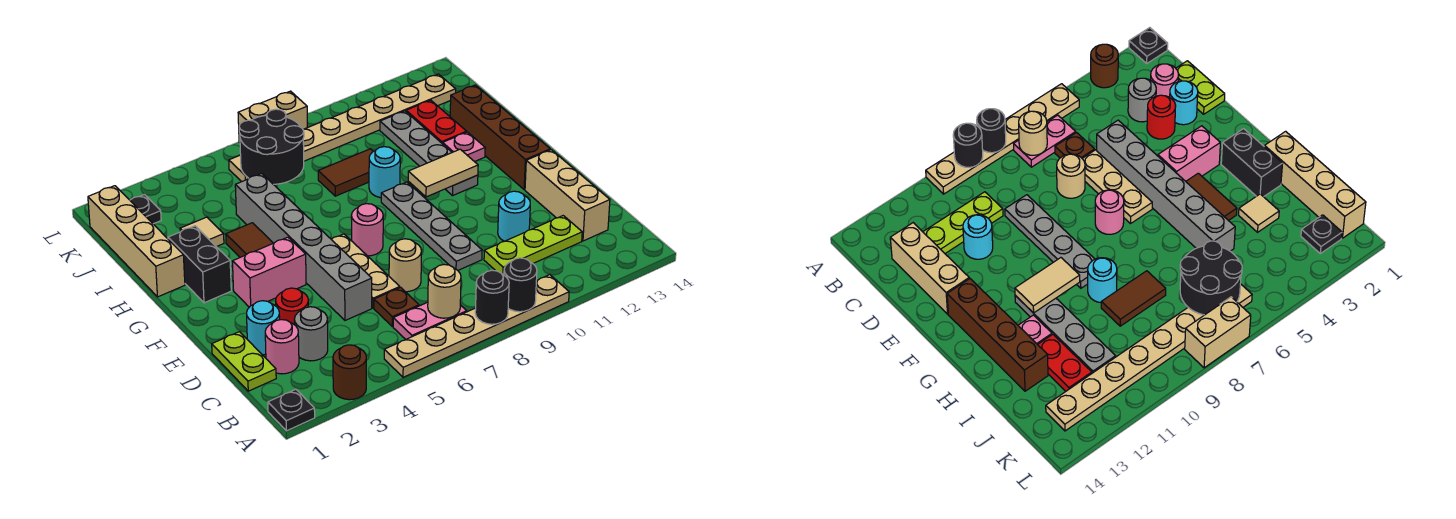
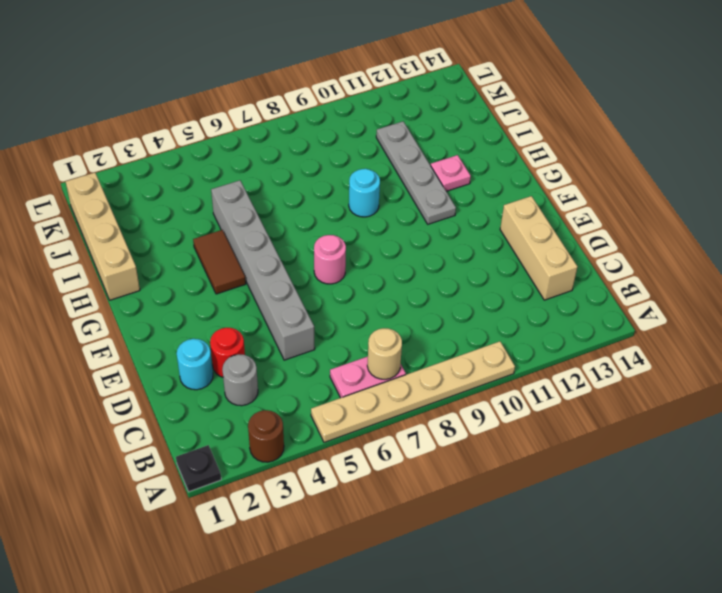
none -> lime plate C1:D1 level 1
none -> pink round brick C2 level 1
none -> brown plate C6 level 1
none -> lime plate C10:C12 level 1

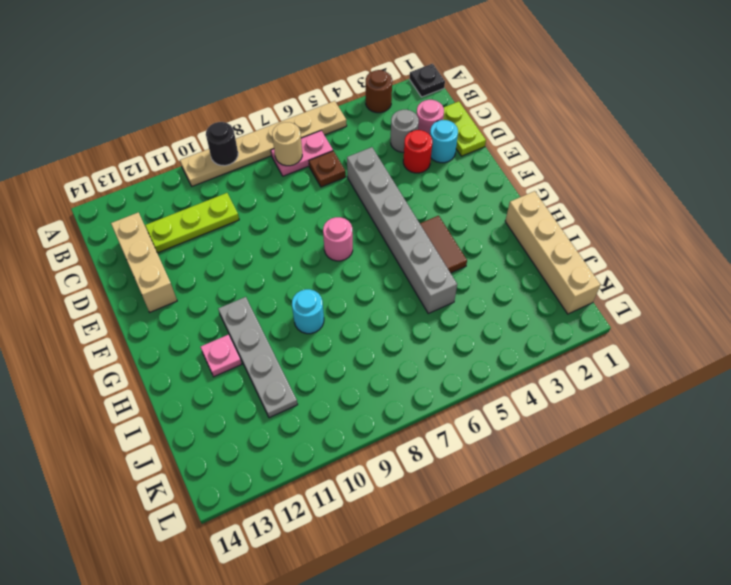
none -> tan plate D6:F6 level 1
none -> tan round brick D7 level 1
none -> grey plate D9:G9 level 1
none -> cyan round brick D11 level 1

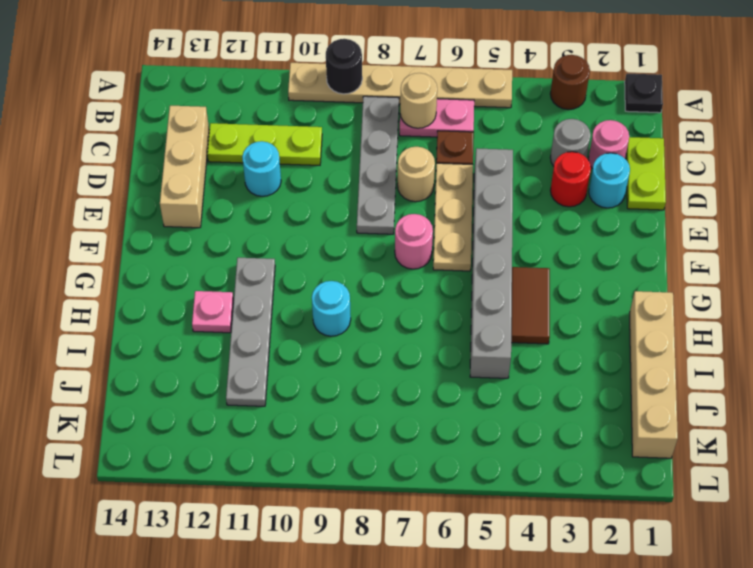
grey plate B8:E8 level 1 -> grey plate D9:G9 level 1
none -> pink brick F3:F4 level 1
none -> brown brick F13:I13 level 1
none -> black brick G2:H2 level 1
none -> tan tile I3 level 1

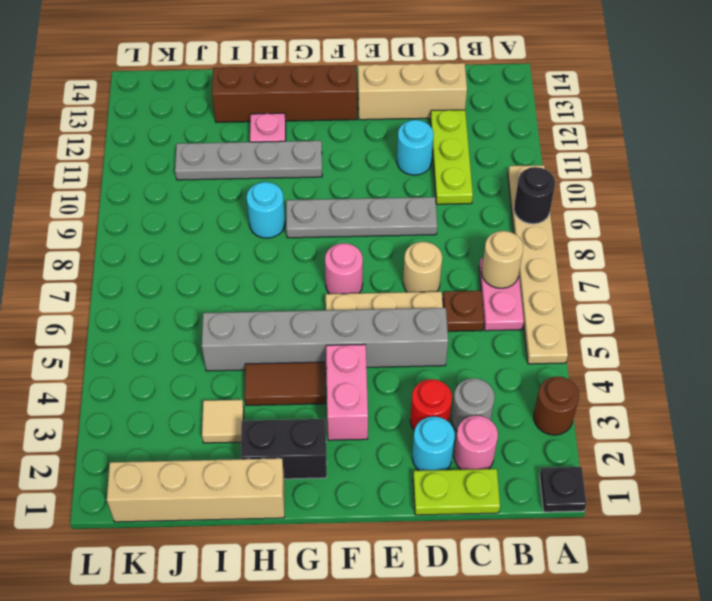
none -> brown tile I8:I9 level 1
none -> red plate I12:J12 level 1
none -> black plate K2 level 1
none -> tan plate K6:K13 level 1

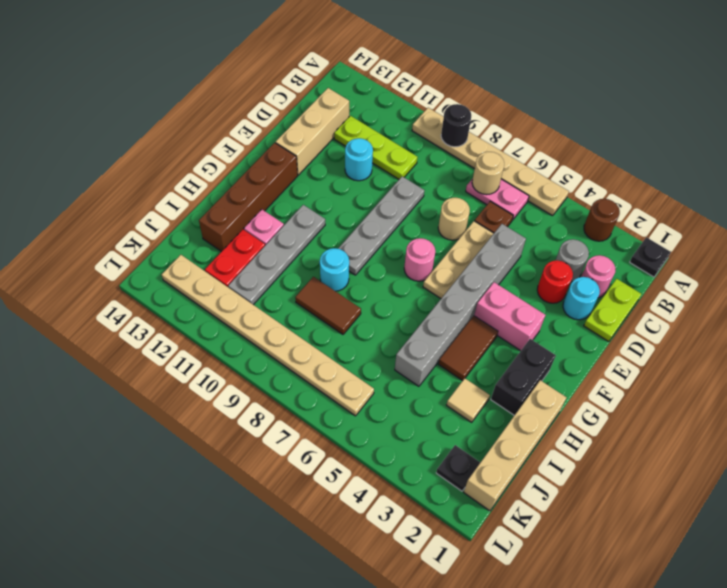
none -> tan brick L7:L8 level 1
none -> black round brick A8 level 2
none -> tan tile G10:G11 level 2
none -> black round brick J6:K7 level 2

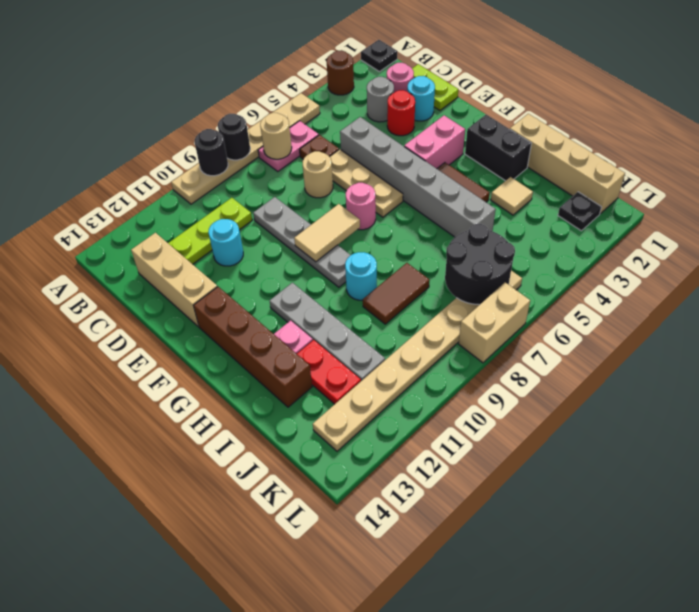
tan tile F8:F9 level 2 -> tan tile G10:G11 level 2

